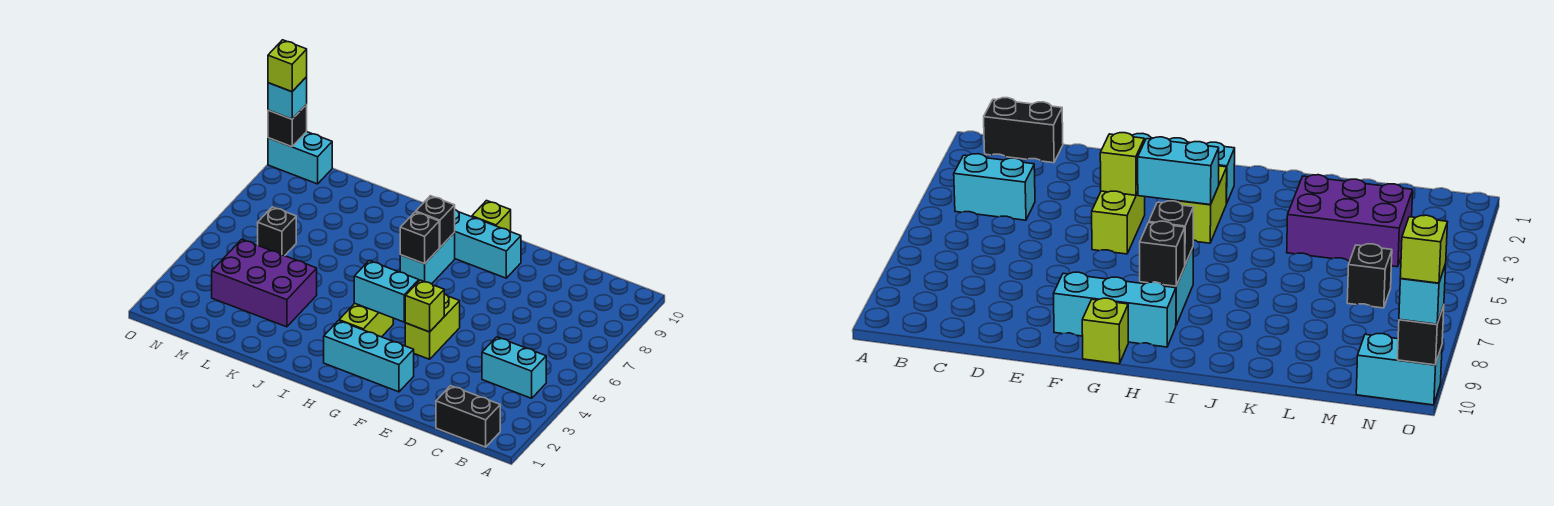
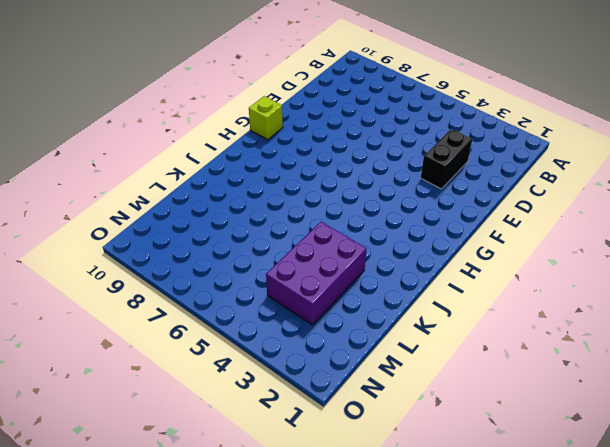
black brick D3:E3 level 1 -> black brick B1:C1 level 1
none -> cyan brick B4:C4 level 1
none -> cyan brick F2:H2 level 1
none -> lime brick F4:F5 level 1

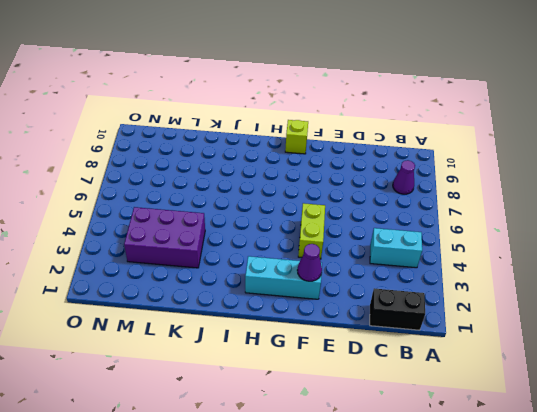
purple cone B8 level 1 -> none
purple cone F2 level 2 -> none
none -> cyan brick F9:H9 level 1
none -> lime brick H3:H4 level 1
none -> cyan brick H7:H8 level 1

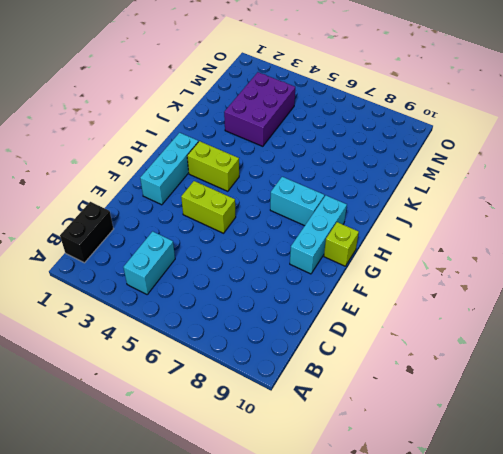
none -> black brick M6 level 1
none -> cyan brick N10:O10 level 1
none -> lime brick F4 level 2

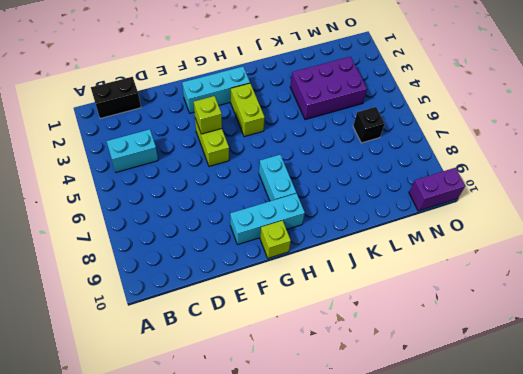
purple brick N10:O10 level 1 -> cyan brick N10:O10 level 1
none -> cyan brick G4:H4 level 2
none -> black brick H7 level 2
none -> black brick H8 level 2

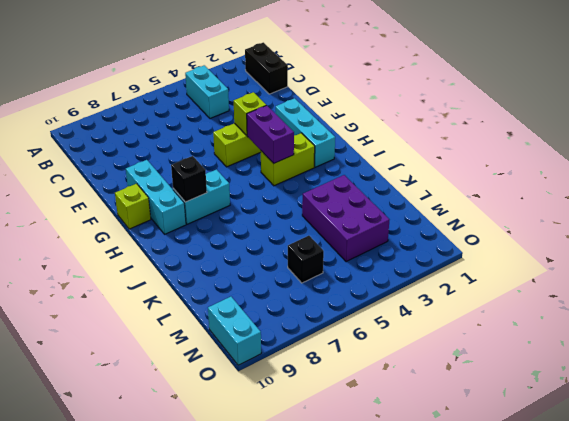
purple brick G4:H4 level 2 -> cyan brick G4:H4 level 2
none -> black brick H7 level 2
none -> black brick O10 level 2
none -> cyan brick O10 level 3

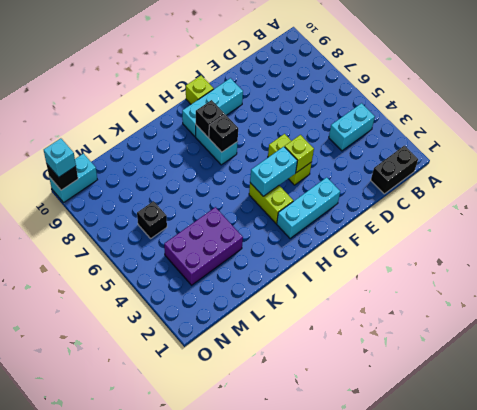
none -> lime brick O10 level 4

